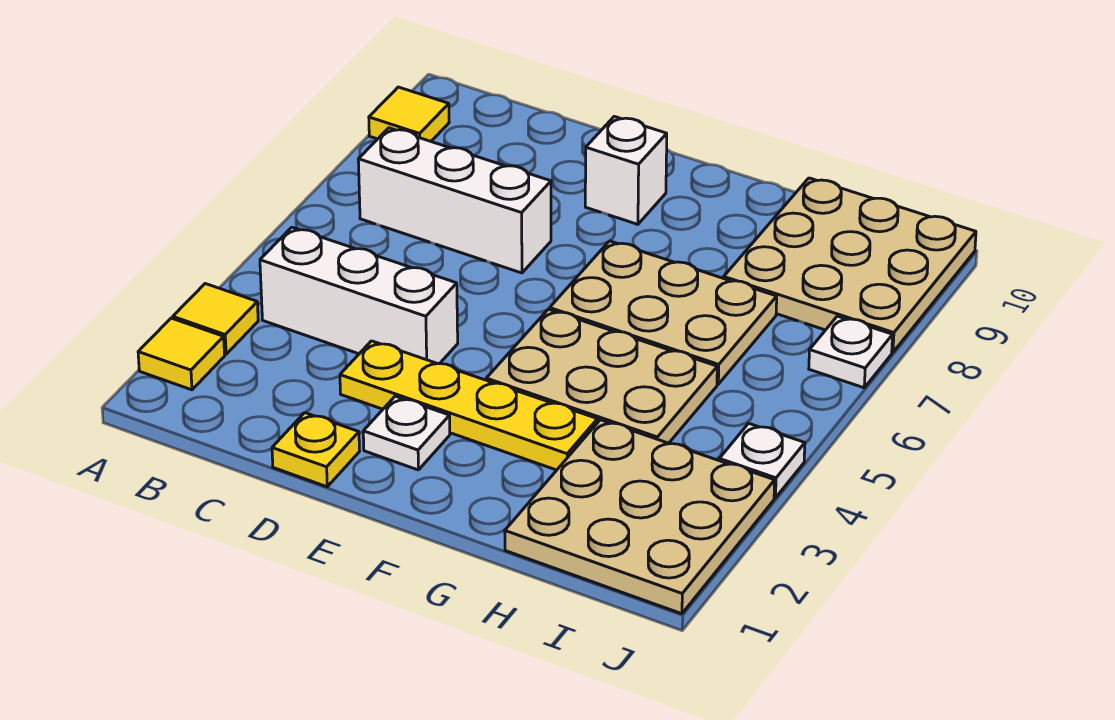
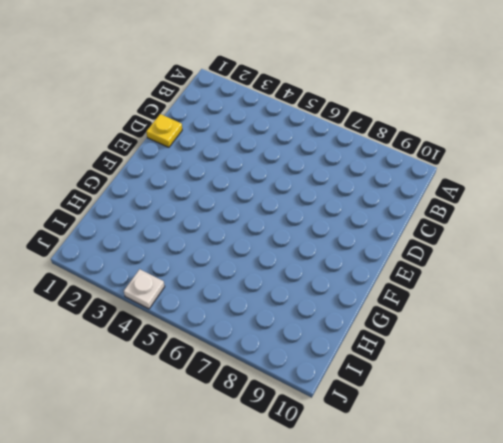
none -> yellow tile A2 level 1
none -> yellow tile A3 level 1
none -> yellow tile A9 level 1

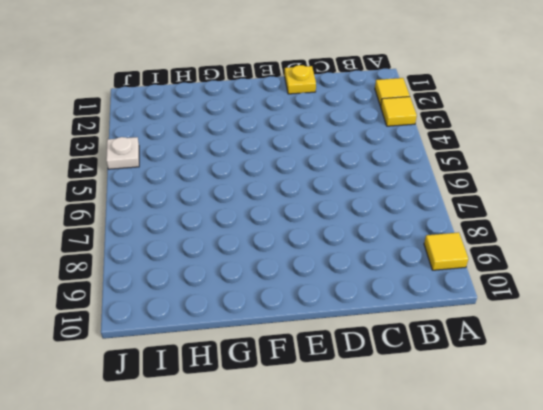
none -> white brick B4:D4 level 1
none -> white brick B7:D7 level 1
none -> yellow plate D3:G3 level 1

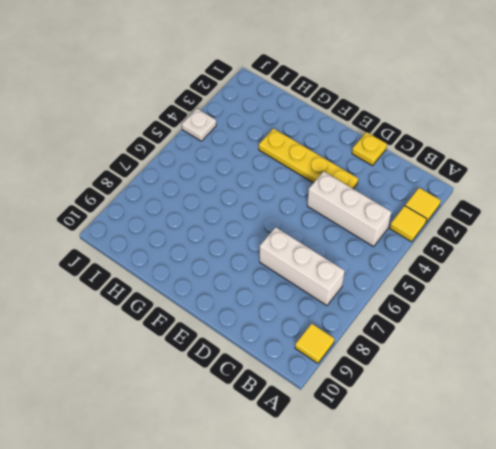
none -> white plate E2 level 1
none -> white brick E9 level 1
none -> tan plate F4:H5 level 1

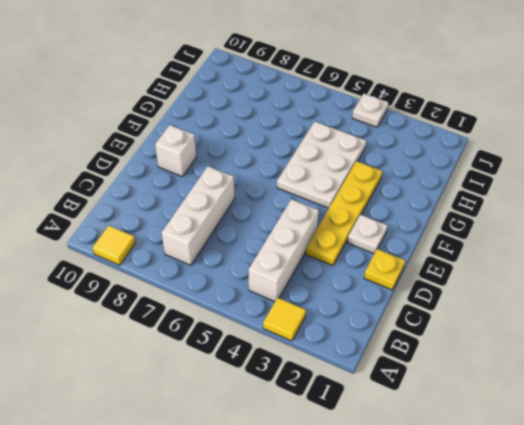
white plate F4:H5 level 1 -> tan plate F4:H5 level 1
none -> yellow tile A2 level 1
none -> tan plate F6:H7 level 1
none -> tan plate H1:J3 level 1

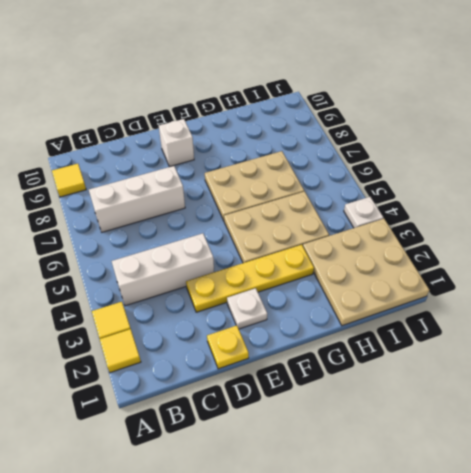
none -> tan plate H8:J10 level 1
none -> white plate J7 level 1

